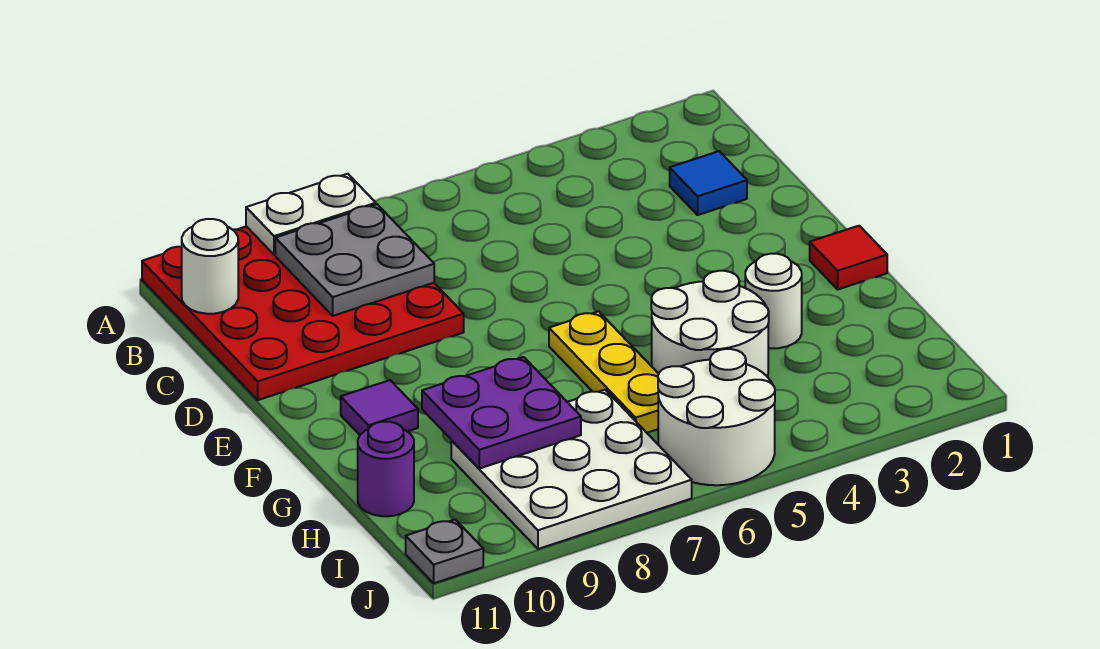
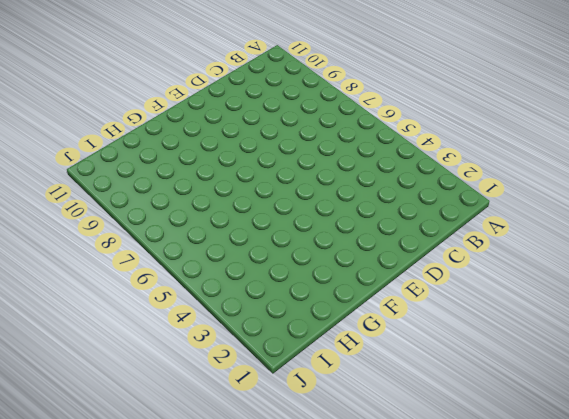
none -> red plate A8:D11 level 1
none -> blue tile C2 level 1
none -> red tile F1 level 1

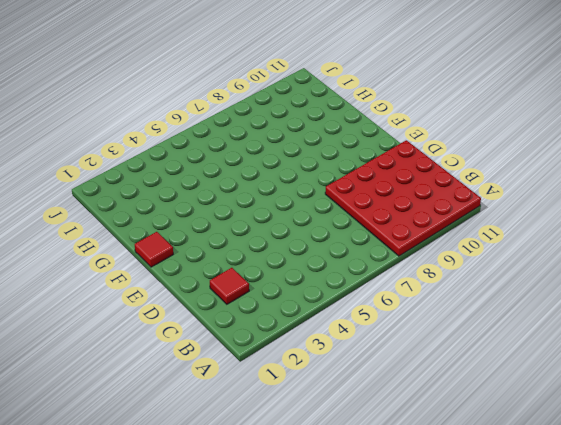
red tile C2 level 1 -> blue tile C2 level 1
none -> yellow plate F6:H6 level 1
none -> purple tile F10 level 1
none -> white round brick G3 level 1

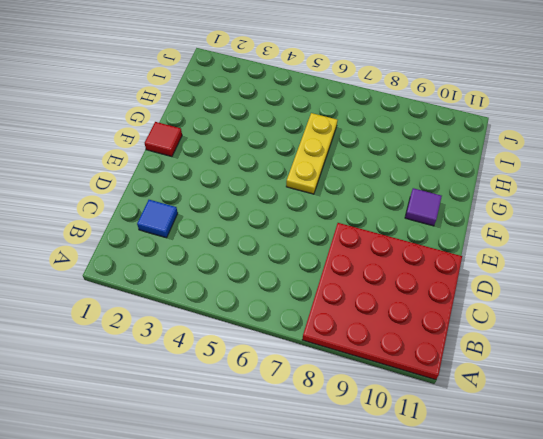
none -> white round brick G3 level 1
none -> white round brick G4:H5 level 1
none -> white plate H7:J9 level 1

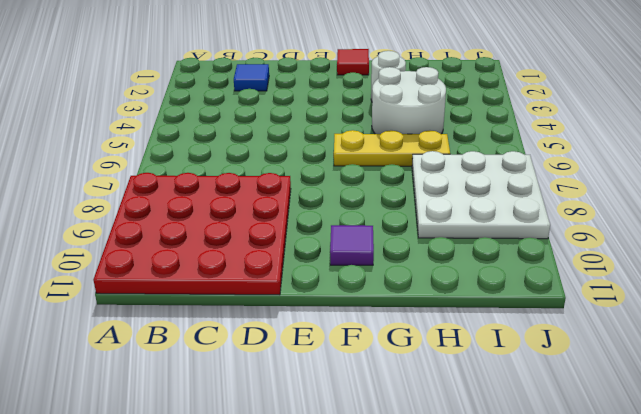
none -> purple round brick H11 level 1
none -> white round brick I5:J6 level 1
none -> grey plate J11 level 1

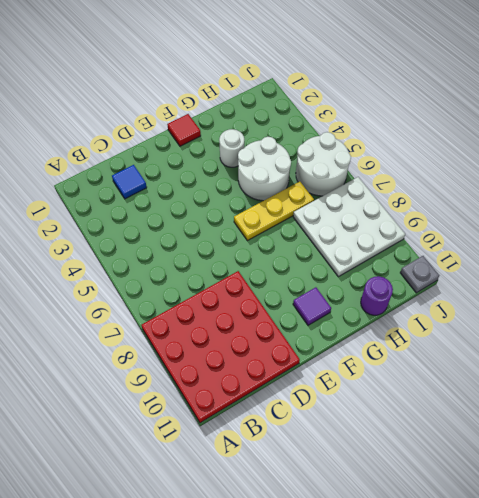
none -> white plate A8:A9 level 2
none -> grey plate B8:C9 level 2
none -> white round brick B11 level 2

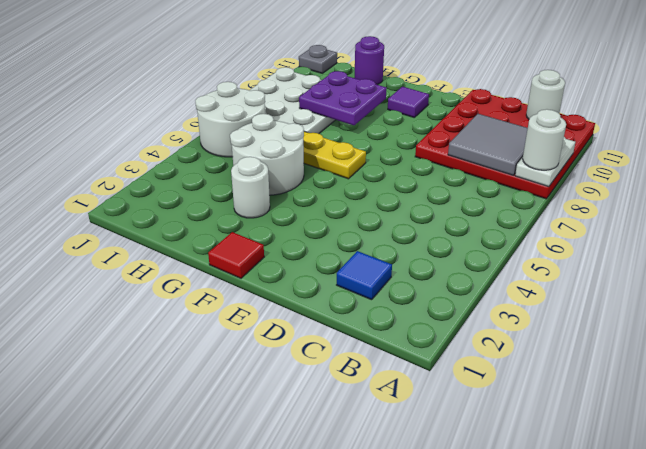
white round brick A8 level 3 -> none
grey tile B8:C9 level 2 -> grey plate B8:C9 level 2

